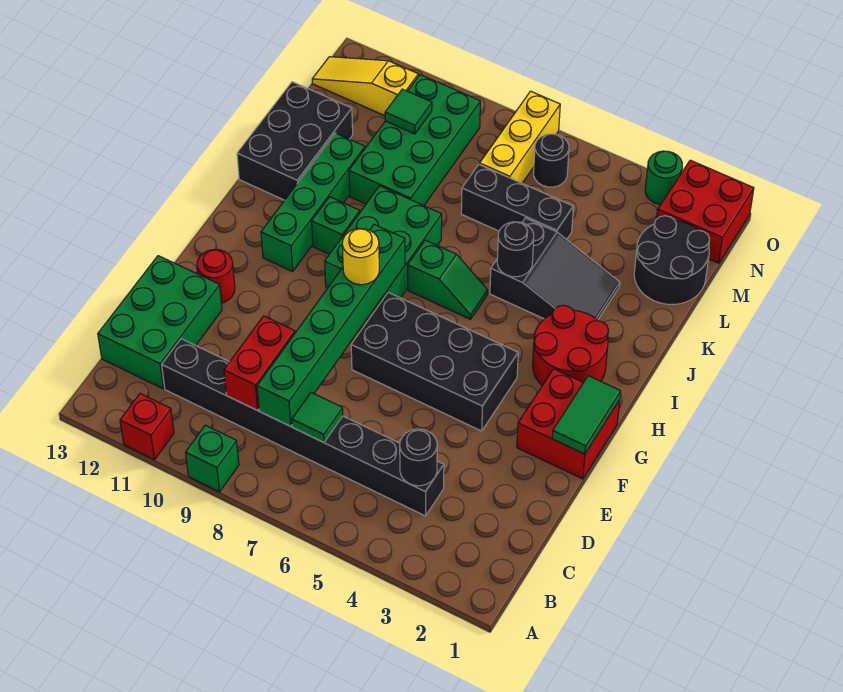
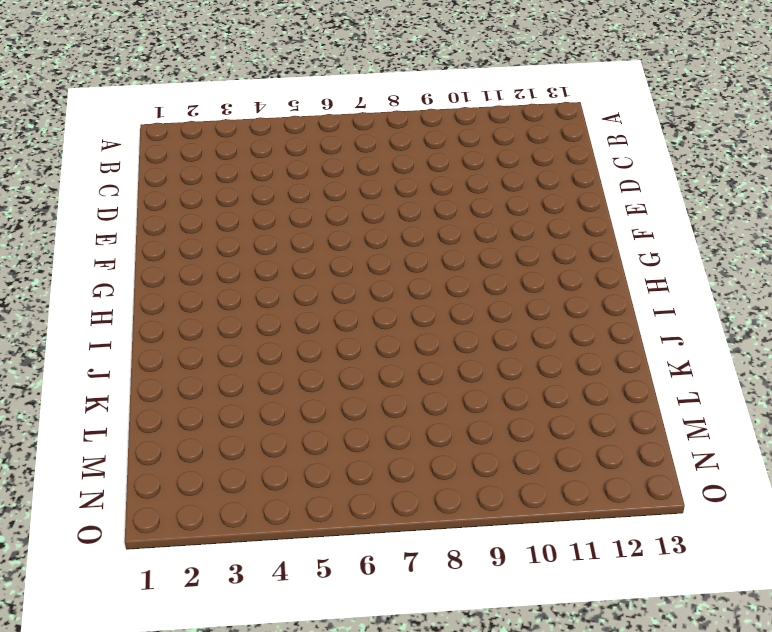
none -> green brick A9 level 1
none -> red brick A11 level 1
none -> black brick C4:C11 level 1
none -> green brick C12:E13 level 1

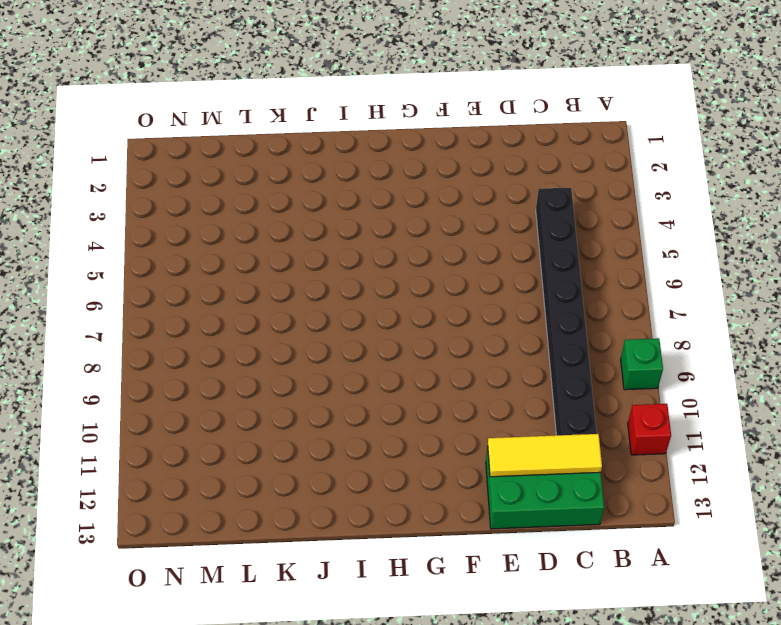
yellow tile C12:E12 level 2 -> none
none -> red brick F1:G2 level 1
none -> black brick F4:G7 level 1
none -> red round brick F12 level 1
none -> red round brick H2:I3 level 1

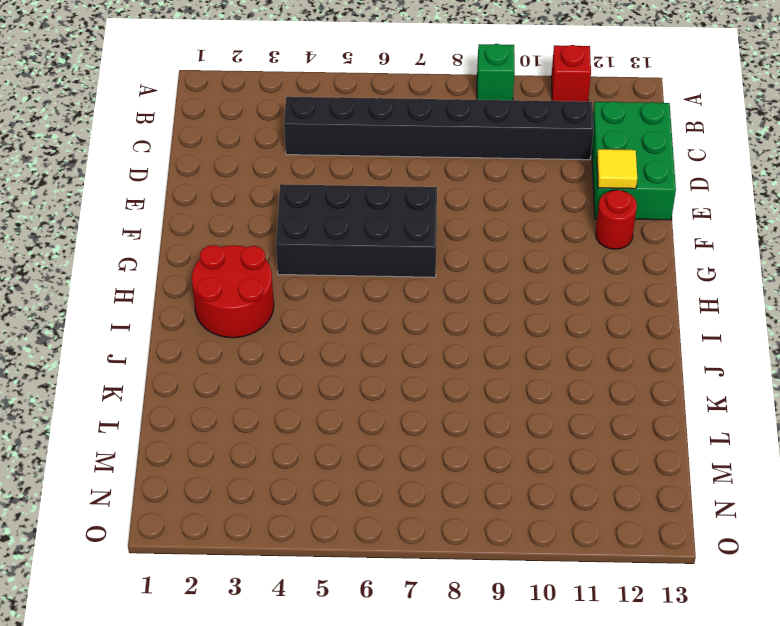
yellow tile E12 level 2 -> none
none -> red brick F1:G2 level 1
none -> green brick H8:J9 level 1
none -> green brick H11:K11 level 1
none -> green slope I6:I7 level 1 top 7

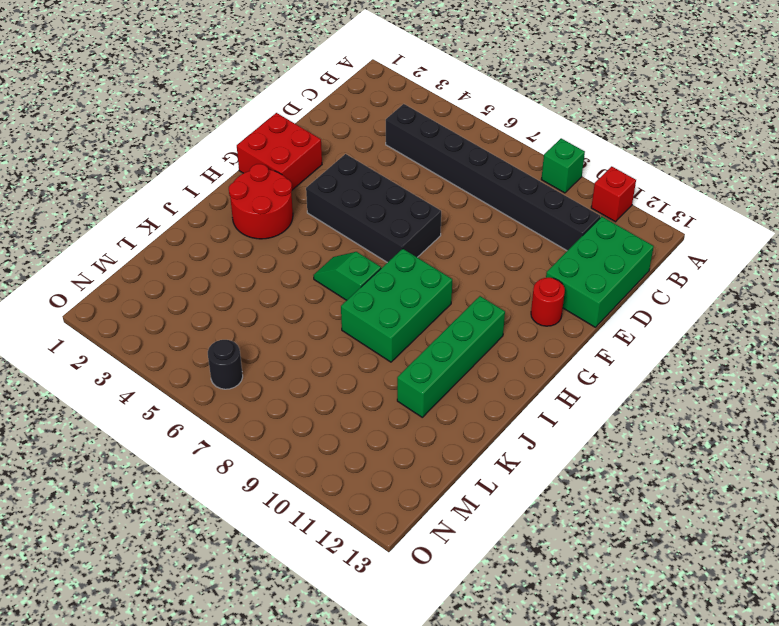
none -> green brick I10 level 1
none -> black slope J3:K5 level 1 top 5
none -> black brick J12:L13 level 1
none -> green brick K9:N10 level 1

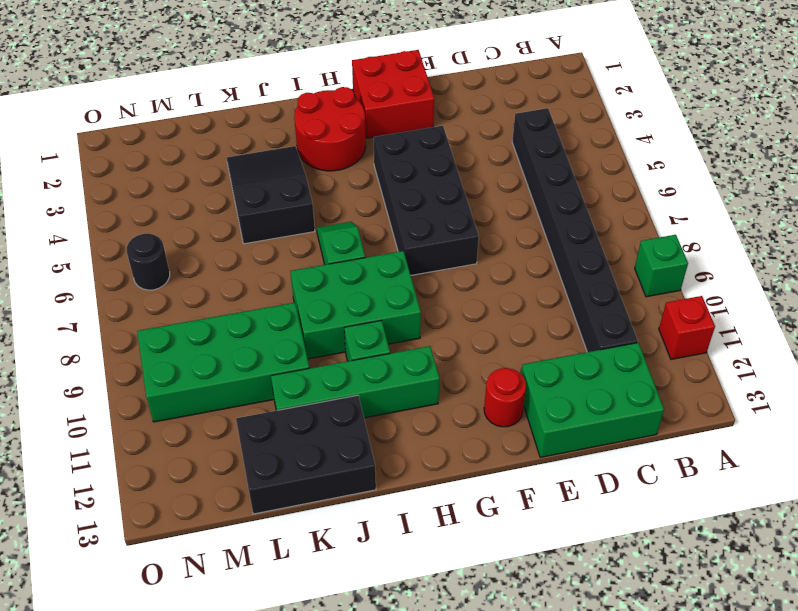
none -> black round brick L1:M2 level 1
none -> black brick L5:L7 level 1
none -> yellow brick M7:O7 level 1
none -> red brick N1:O2 level 1

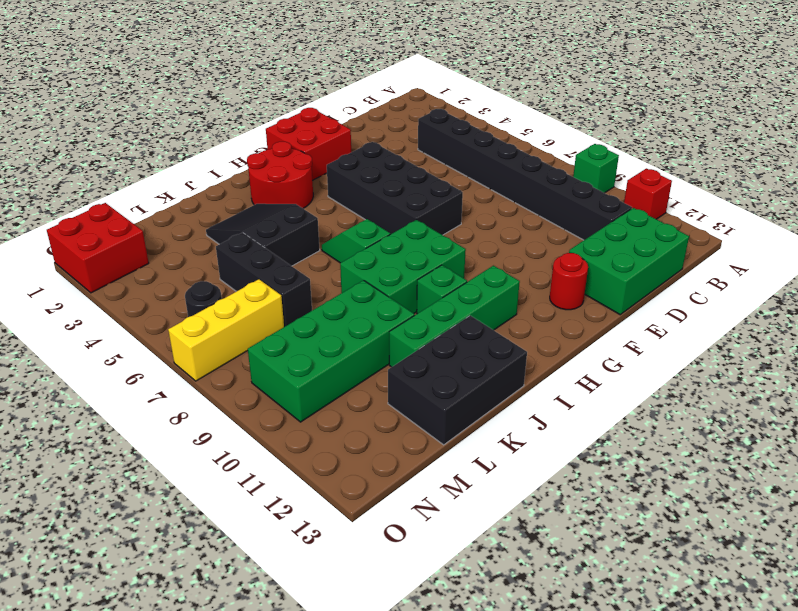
none -> black round brick L1:M2 level 1
none -> yellow slope N11:N13 level 1 top 11
none -> green round brick O3 level 1
none -> black round brick C4 level 2

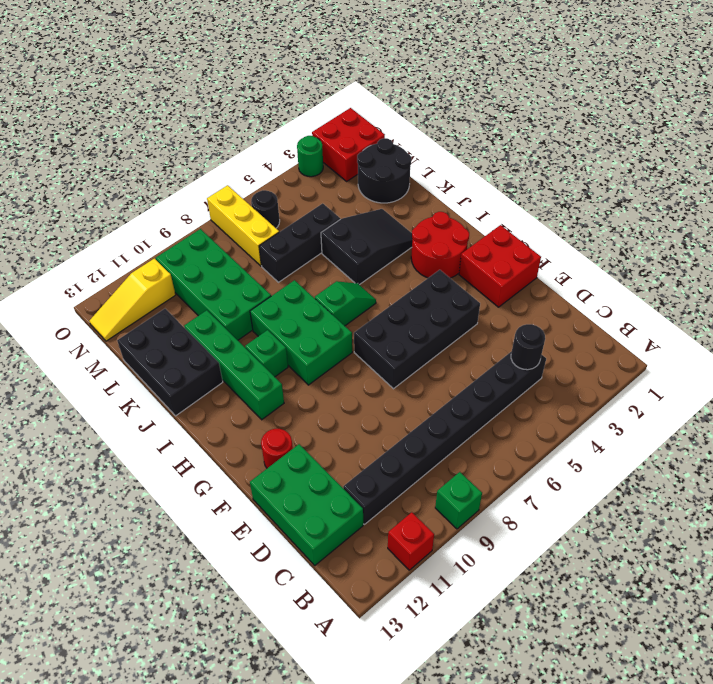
none -> green tile C7 level 2
none -> green brick C8:H8 level 2
none -> red brick C9:D9 level 2
none -> green tile F1:G1 level 2

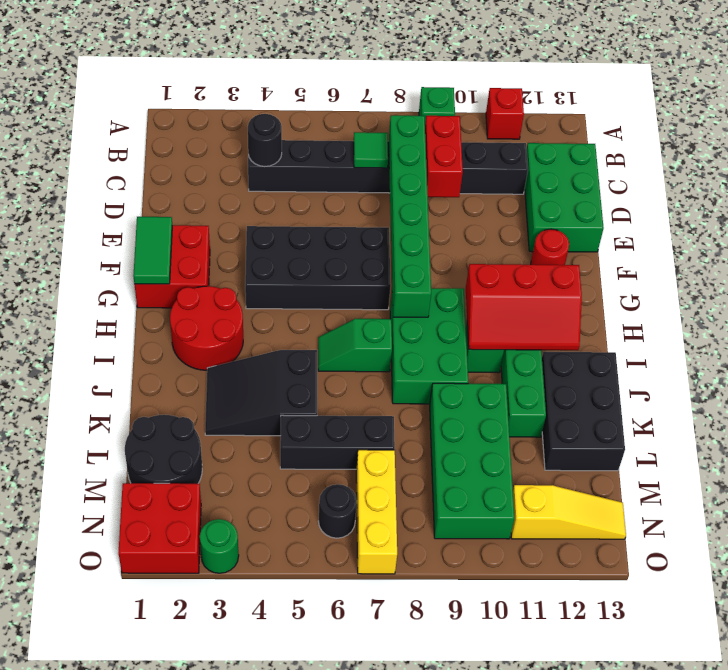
red slope H10:I12 level 2 top H -> none
none -> black round brick J5 level 2
none -> green tile M10 level 2
none -> yellow round brick G8 level 3

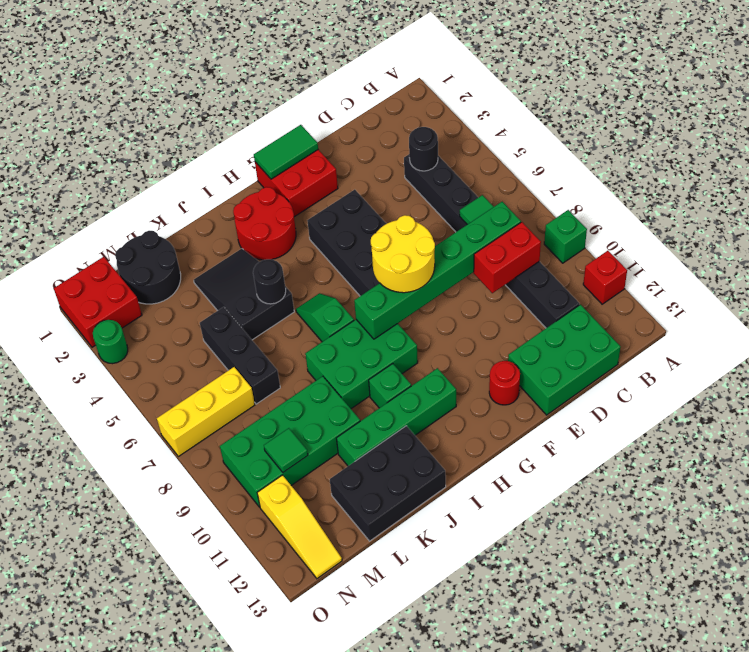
yellow round brick F7:G8 level 3 -> yellow round brick G8 level 3
none -> black round brick N6 level 1

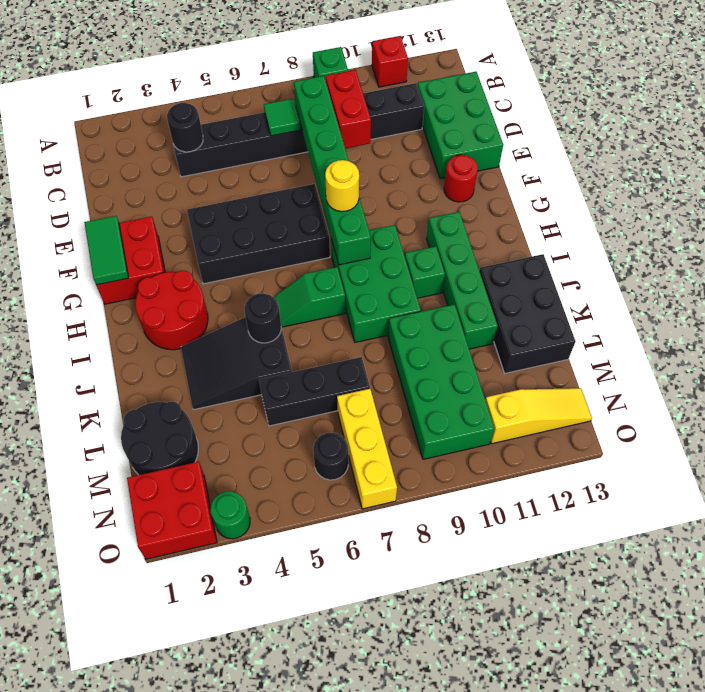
none -> green tile M10 level 2

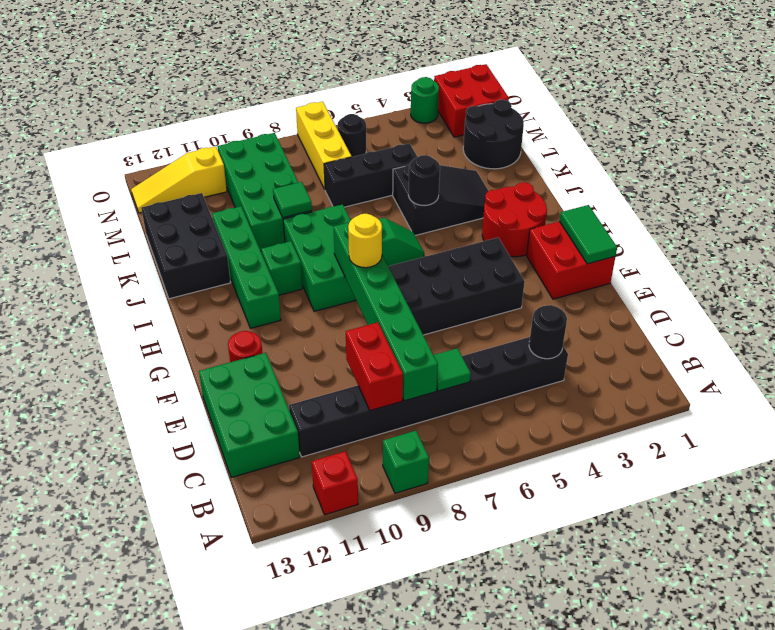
green tile K9 level 2 -> green tile M10 level 2

